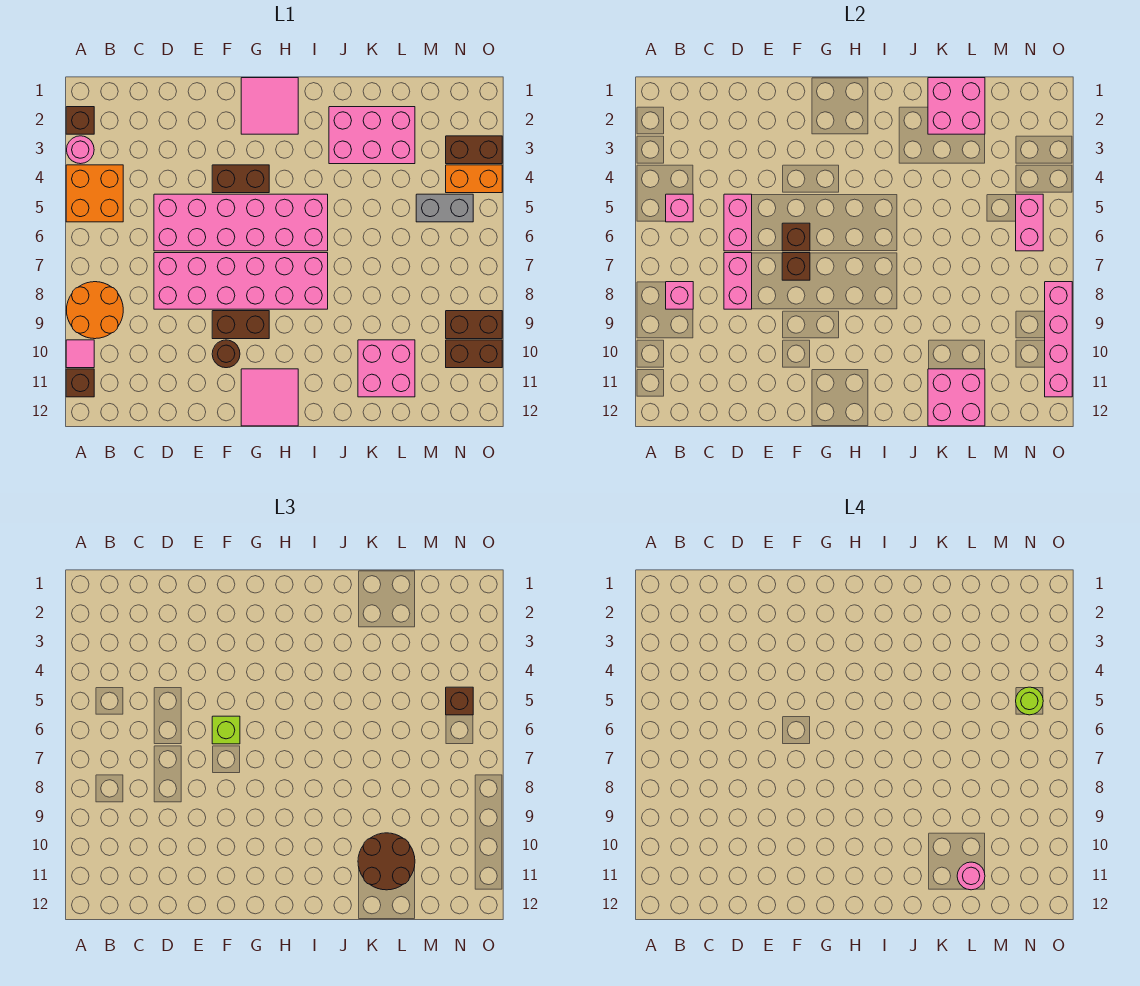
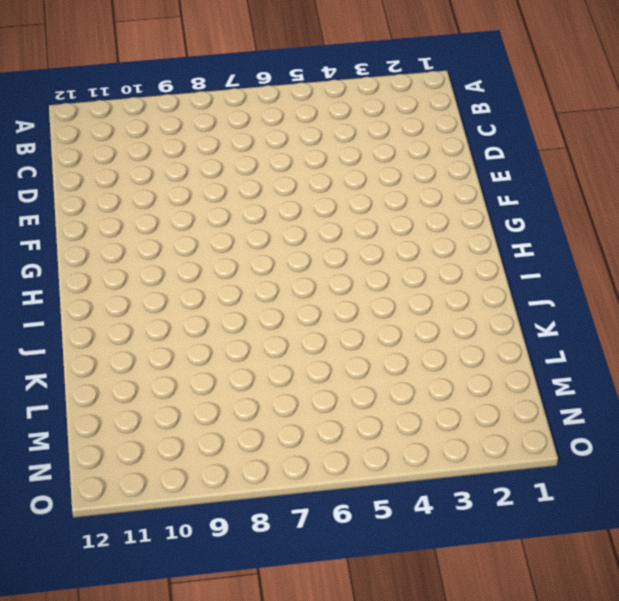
none -> brown brick A2 level 1
none -> pink round brick A3 level 1
none -> orange brick A4:B5 level 1
none -> orange round brick A8:B9 level 1

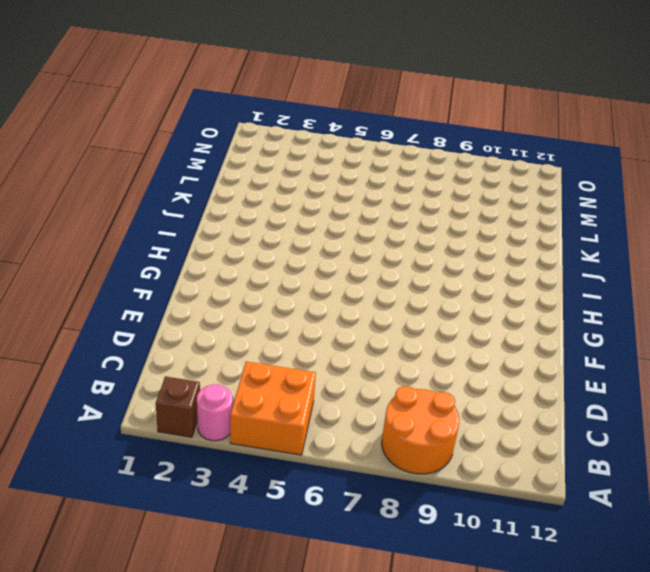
none -> pink tile A10 level 1
none -> brown brick A11 level 1
none -> pink brick D5:I6 level 1
none -> pink brick D7:I8 level 1

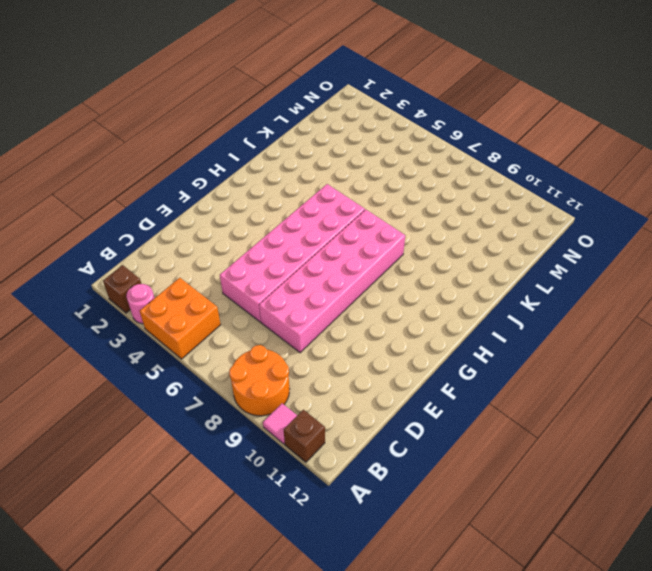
none -> brown brick F4:G4 level 1
none -> brown brick F9:G9 level 1
none -> brown round brick F10 level 1
none -> pink tile G1:H2 level 1

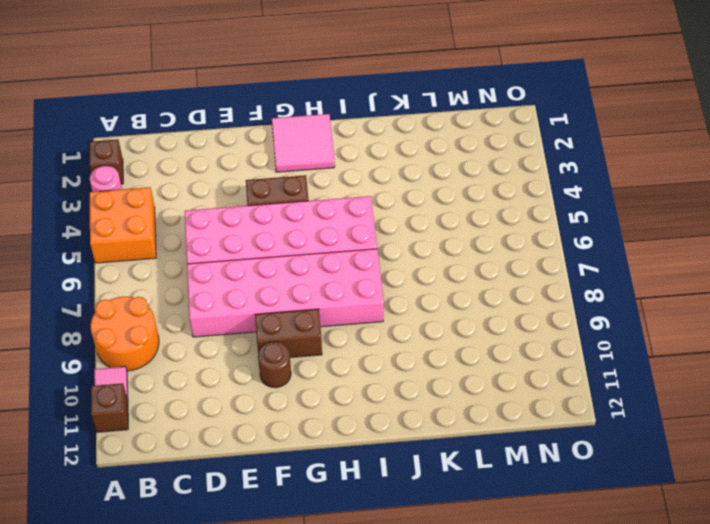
none -> pink tile G11:H12 level 1
none -> pink brick J2:L3 level 1
none -> pink brick K10:L11 level 1
none -> grey brick M5:N5 level 1

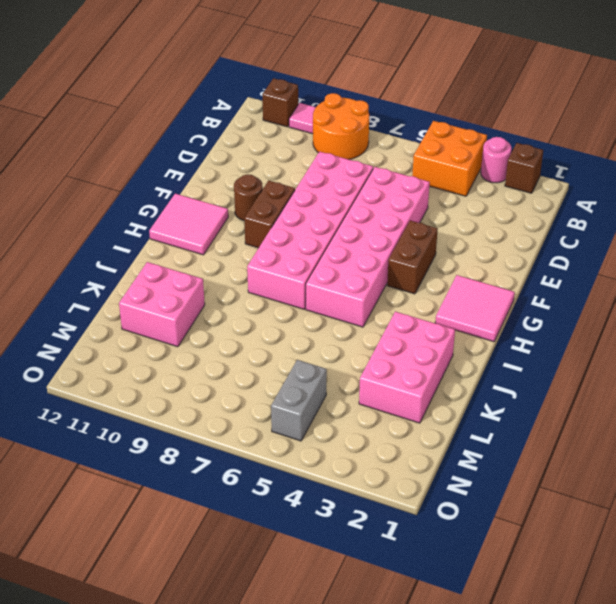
none -> brown brick N3:O3 level 1
none -> orange brick N4:O4 level 1
none -> brown brick N9:O9 level 1
none -> brown brick N10:O10 level 1

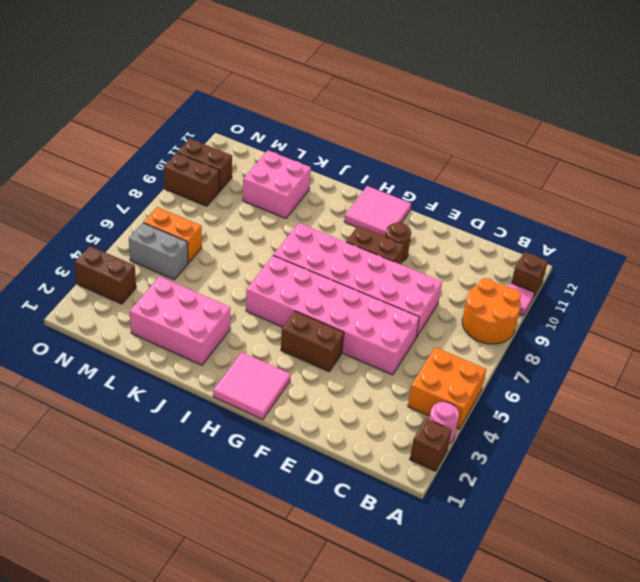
orange brick M6:N6 level 1 -> orange brick N4:O4 level 1
none -> pink brick B5 level 2
none -> pink brick B8 level 2
none -> pink brick D5:D6 level 2
none -> pink brick D7:D8 level 2

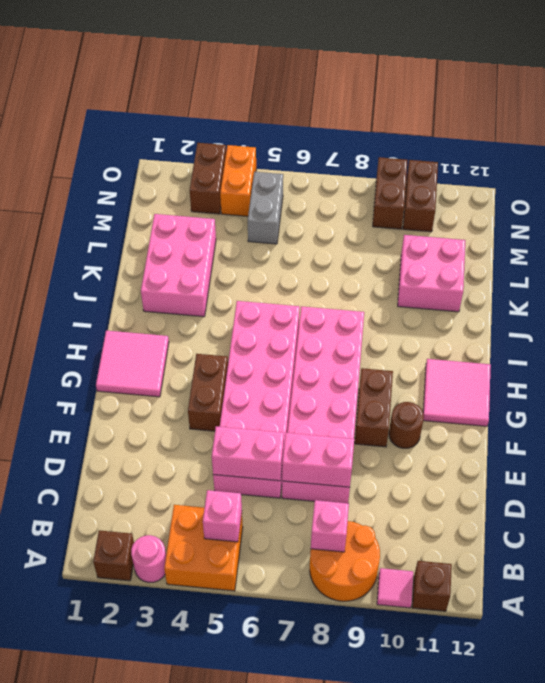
none -> brown brick F6 level 2
none -> brown brick F7 level 2
none -> pink brick K1:L2 level 2
none -> pink brick K11:L12 level 2

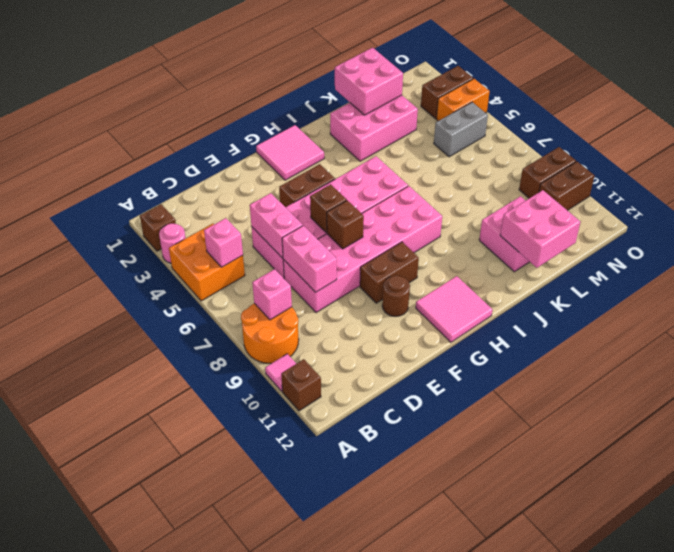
none -> pink brick N5:N6 level 2
none -> pink brick O8:O11 level 2
none -> lime brick F6 level 3
none -> brown round brick K10:L11 level 3

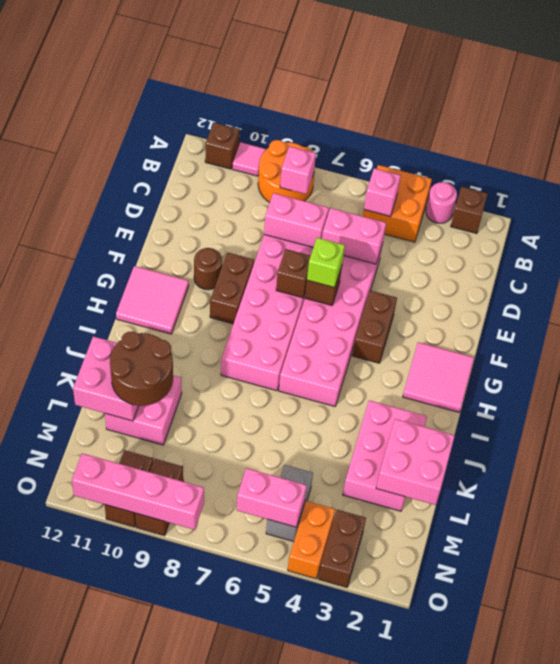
none -> brown brick N5 level 3
none -> pink round brick L11 level 4
none -> lime round brick N5 level 4

